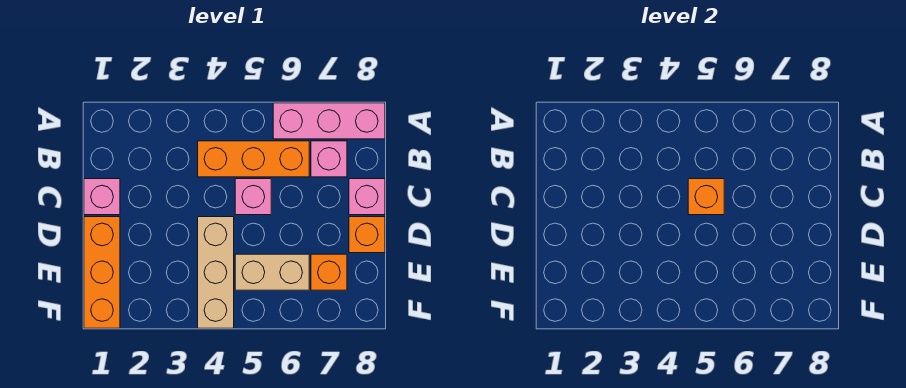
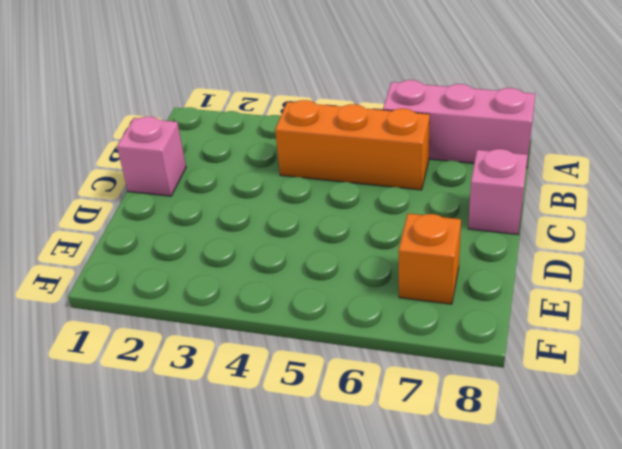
none -> pink brick B7 level 1
none -> pink brick C5 level 1
none -> orange brick D1:F1 level 1

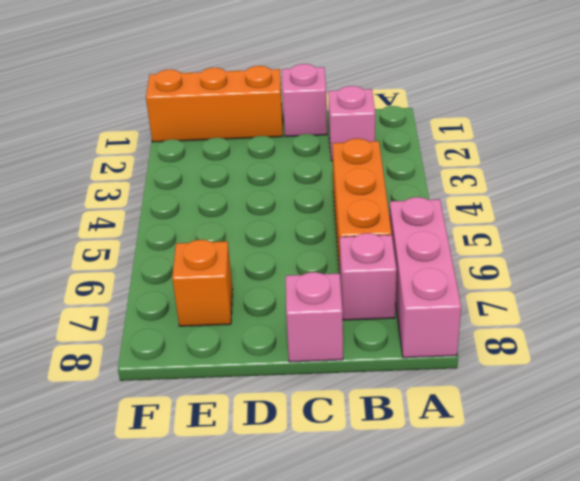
pink brick B2 level 1 -> pink brick C5 level 1
none -> tan brick D4:F4 level 1
none -> orange brick D8 level 1
none -> tan brick E5:E6 level 1

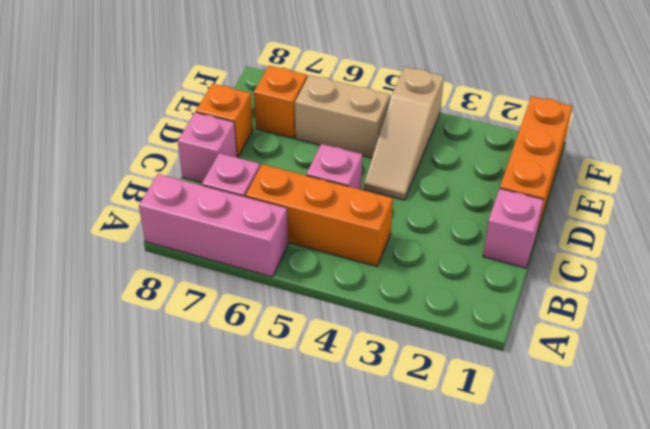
tan slope D4:F4 level 1 top F -> tan brick D4:F4 level 1
none -> orange brick C5 level 2

